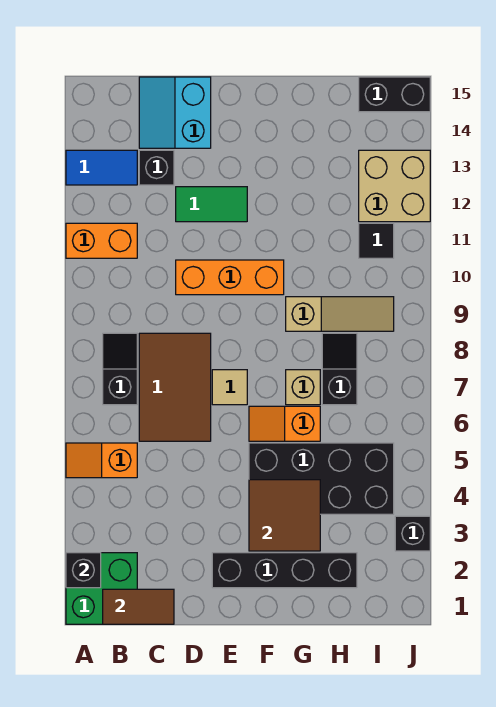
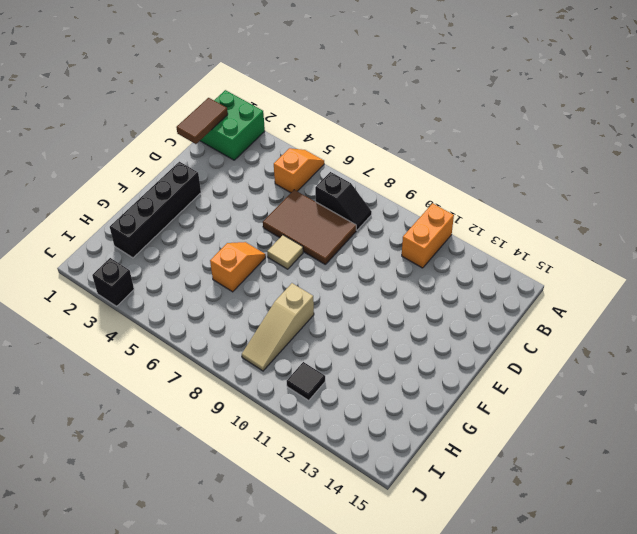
none -> blue tile A13:B13 level 1
none -> black brick C13 level 1
none -> cyan slope C14:D15 level 1 top D

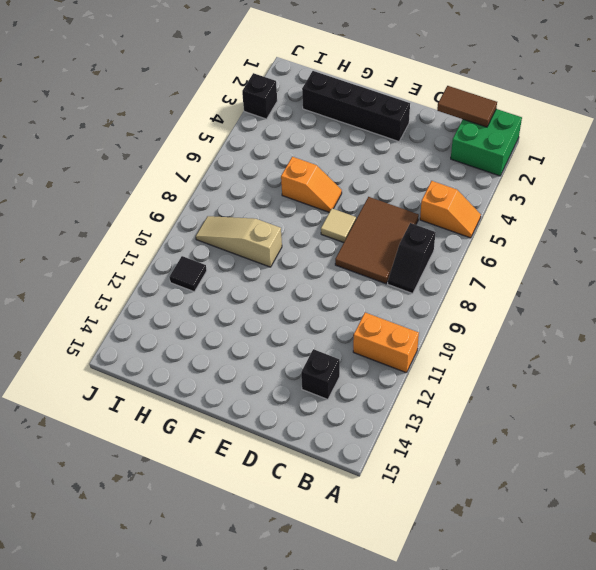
none -> blue tile A13:B13 level 1
none -> cyan slope C14:D15 level 1 top D
none -> orange brick D10:F10 level 1

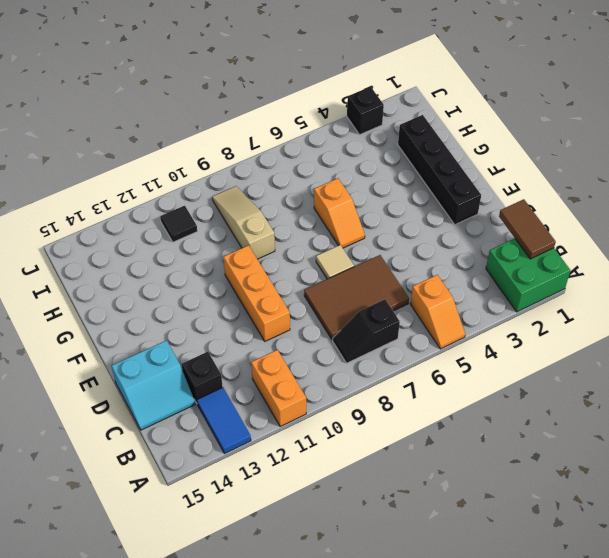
none -> green tile D12:E12 level 1
none -> black brick F4:I5 level 1
none -> tan brick G7 level 1

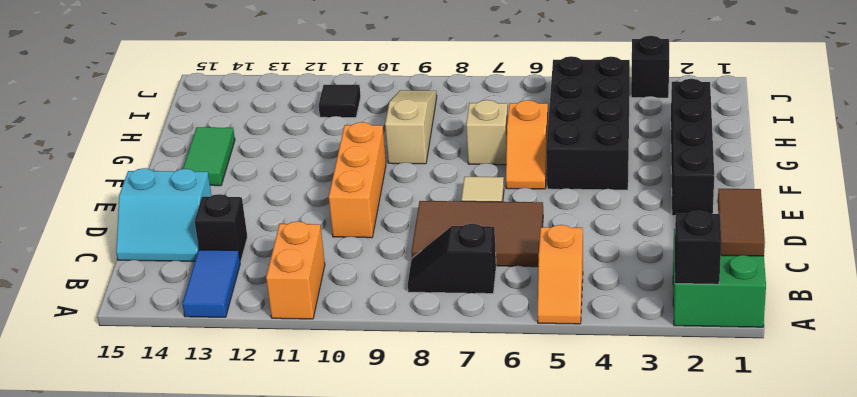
green tile F14:G14 level 1 -> green tile D12:E12 level 1
none -> black slope H7:H8 level 1 top 7
none -> tan brick I12:J13 level 1
none -> black brick I15:J15 level 1

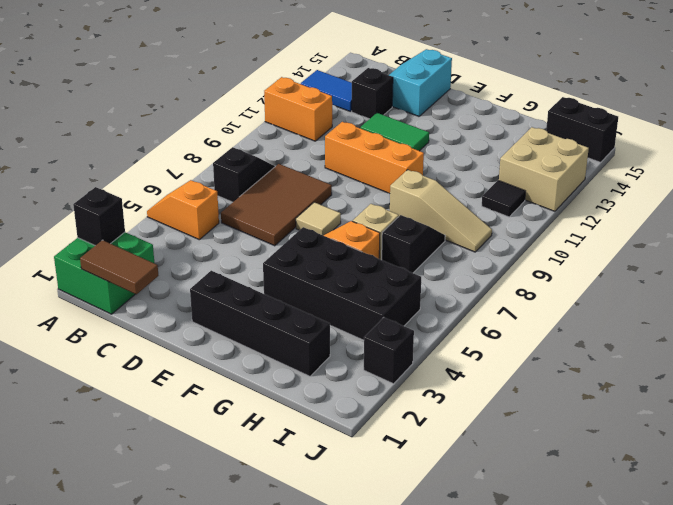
none -> brown tile F3:G4 level 2

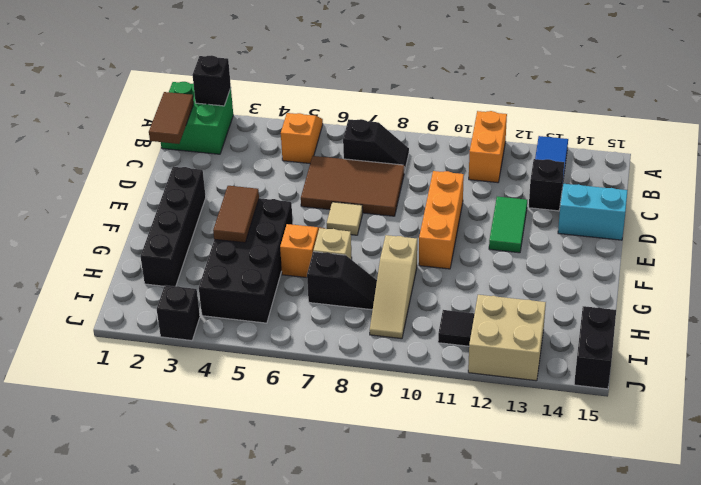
brown tile F4:G4 level 2 -> brown tile F3:G4 level 2

